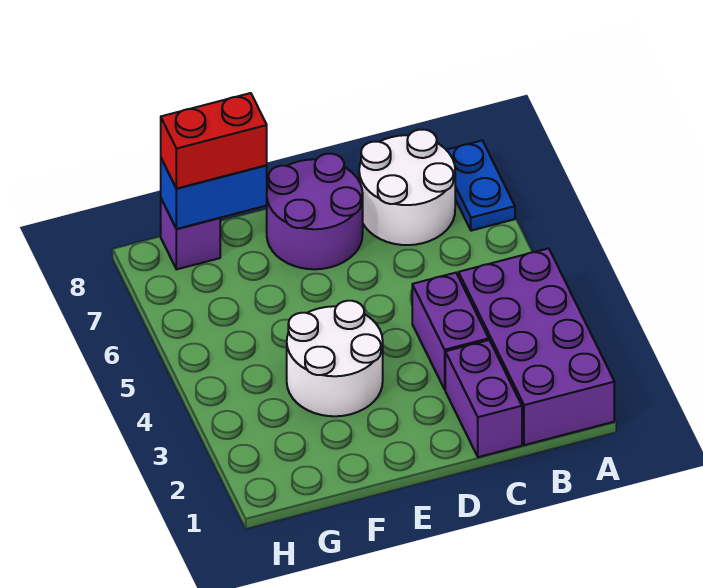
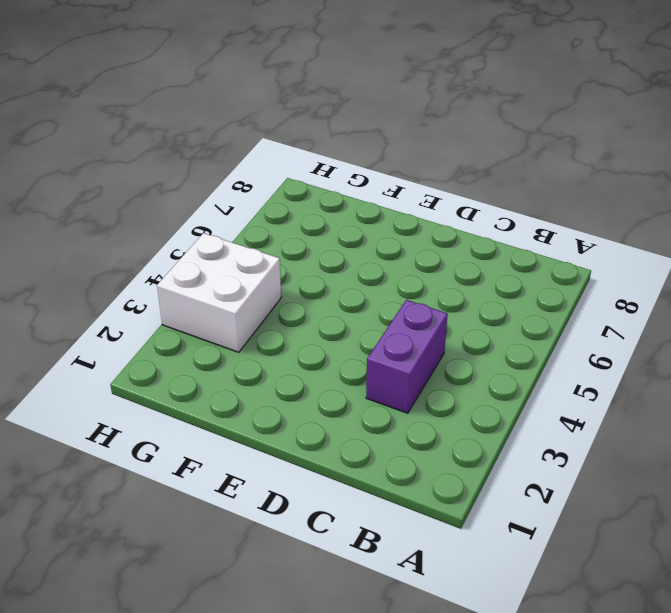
white brick G3:H4 level 1 -> none
none -> purple brick A1:B4 level 1
none -> blue plate A7:A8 level 1

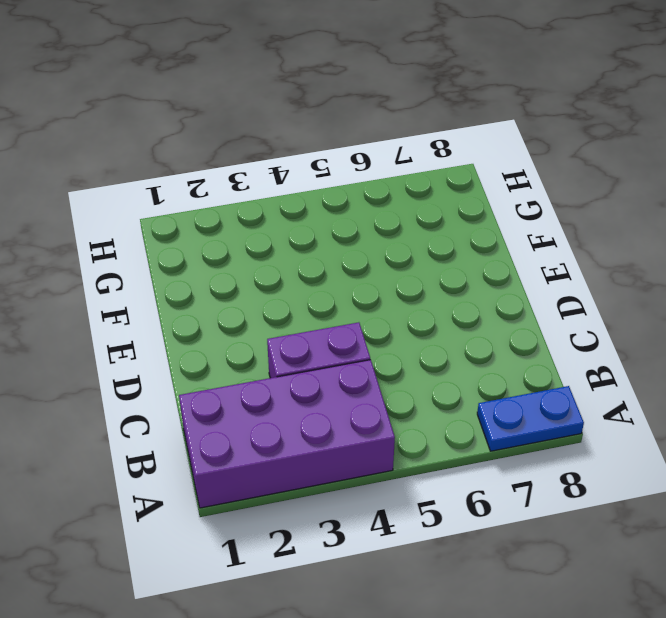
none -> white round brick B7:C8 level 1
none -> purple brick C1:C2 level 1

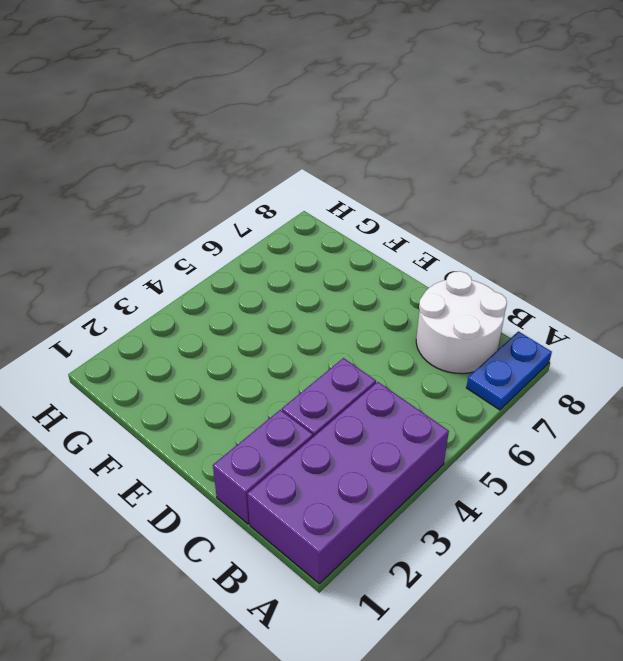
none -> purple round brick D7:E8 level 1
none -> white round brick E3:F4 level 1

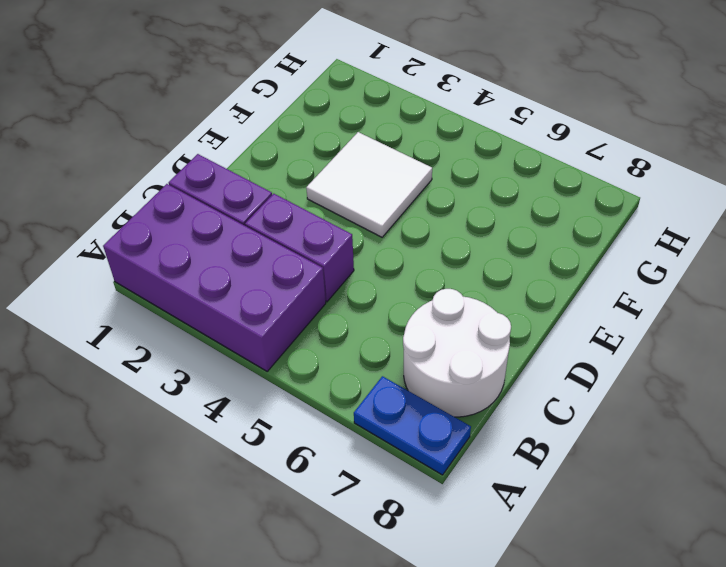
white tile E3:F4 level 1 -> white round brick E3:F4 level 1
none -> purple round brick D7:E8 level 1
none -> purple brick G8 level 1

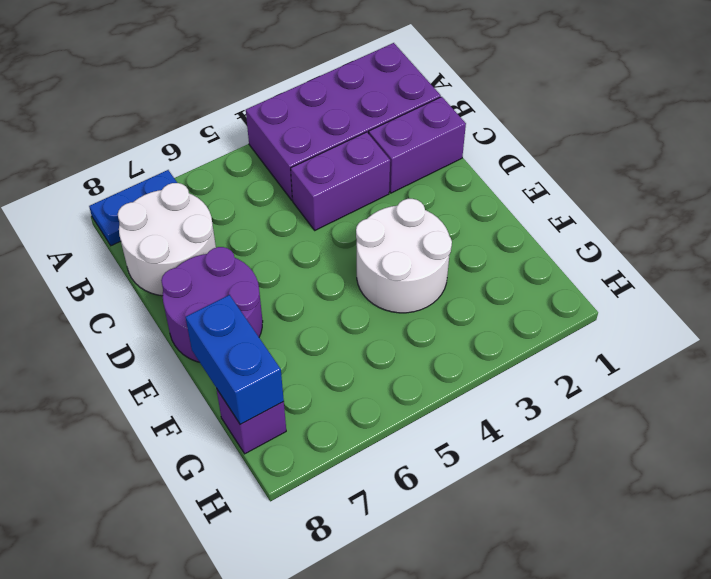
none -> red brick F8:G8 level 3

